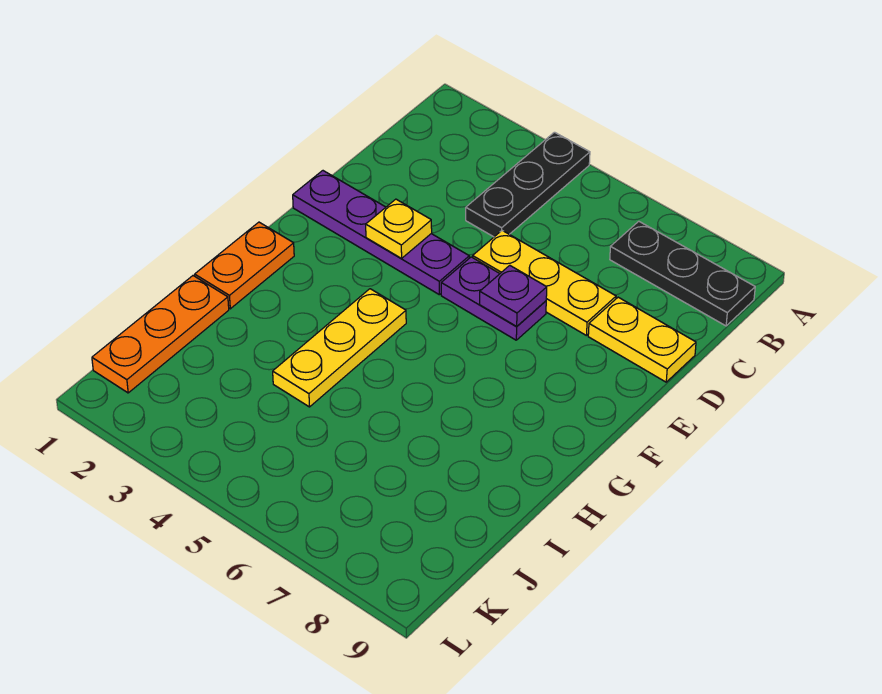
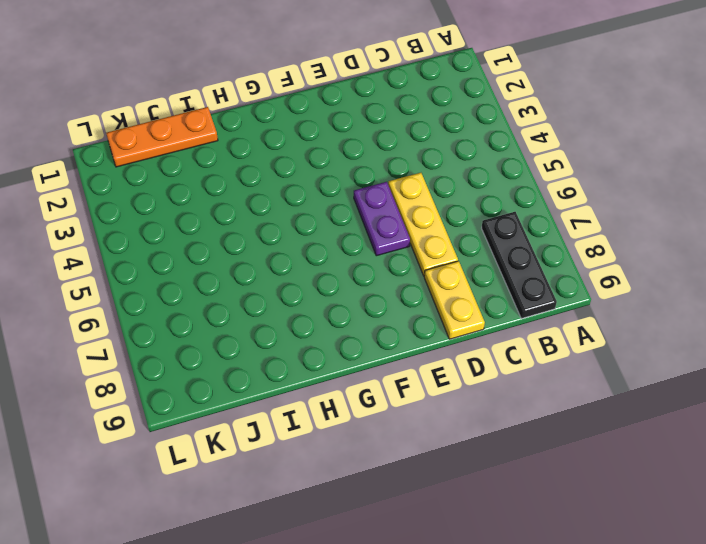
none -> black plate A4:C4 level 1
none -> purple plate E1:E4 level 1

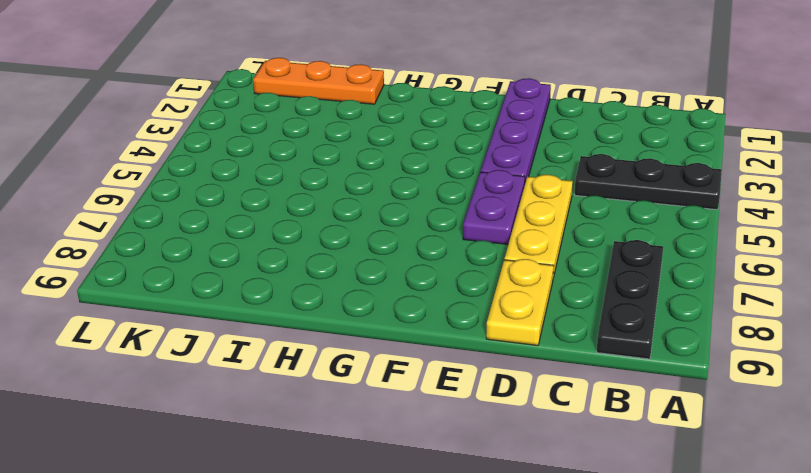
none -> orange plate G1:H1 level 1
none -> yellow plate G4:I4 level 1

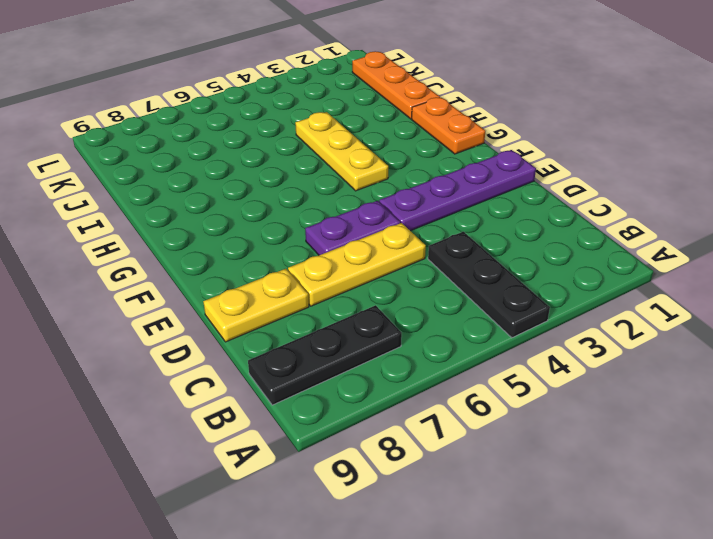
none -> yellow plate E3 level 2
none -> purple plate E6 level 2

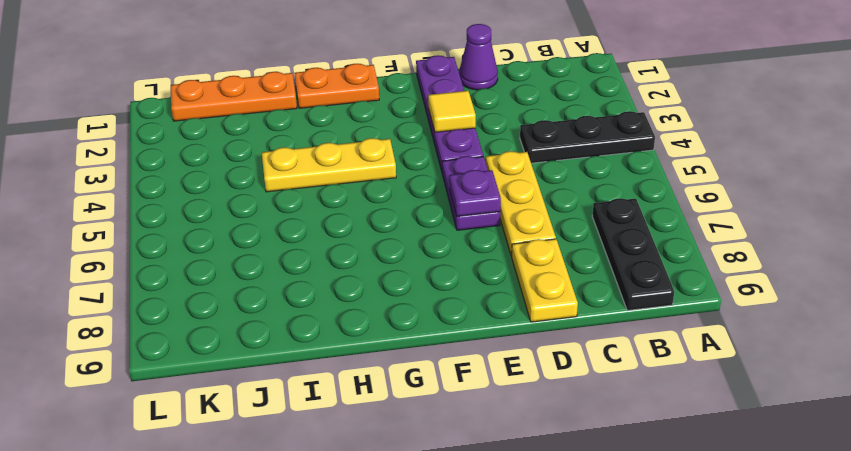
purple cone D1 level 1 -> none
yellow tile E3 level 2 -> yellow plate E3 level 2

